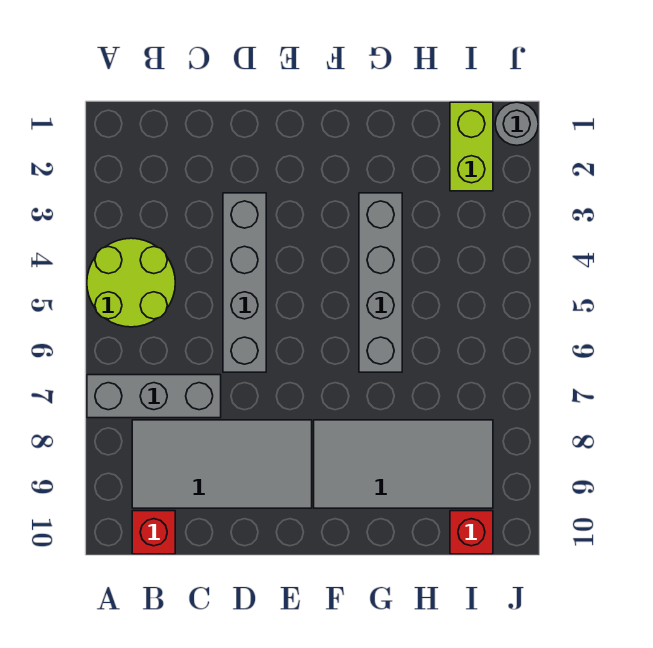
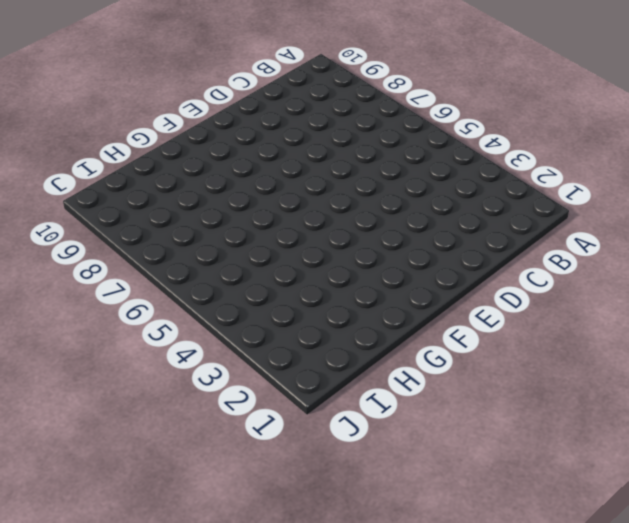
none -> lime round brick A4:B5 level 1
none -> grey brick A7:C7 level 1

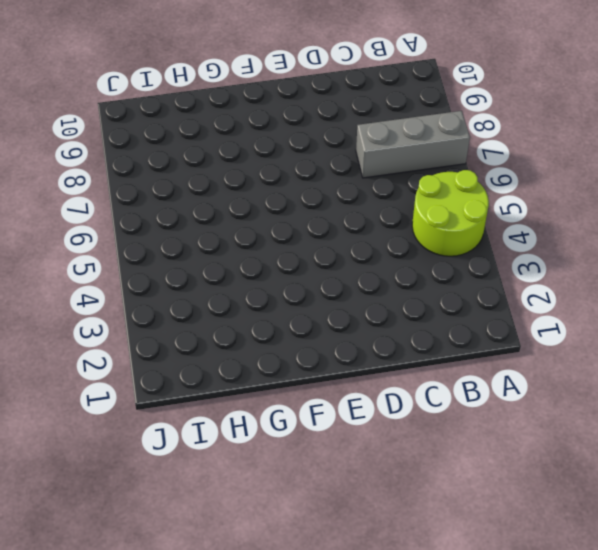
none -> grey tile B8:E9 level 1
none -> red brick B10 level 1

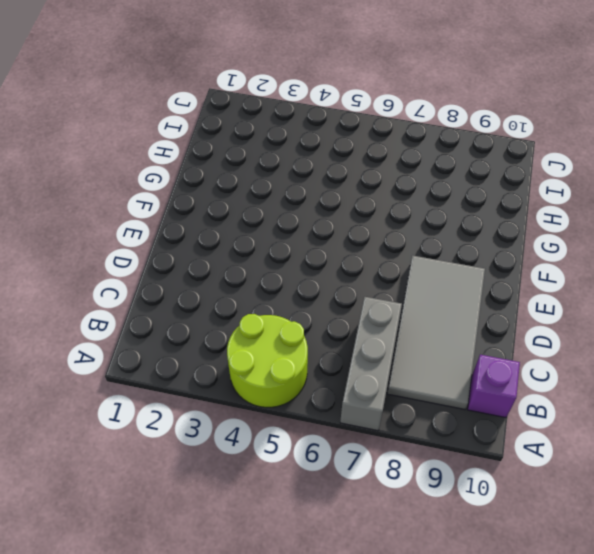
purple brick B10 level 1 -> red brick B10 level 1
none -> grey brick D3:D6 level 1
none -> grey tile F8:I9 level 1

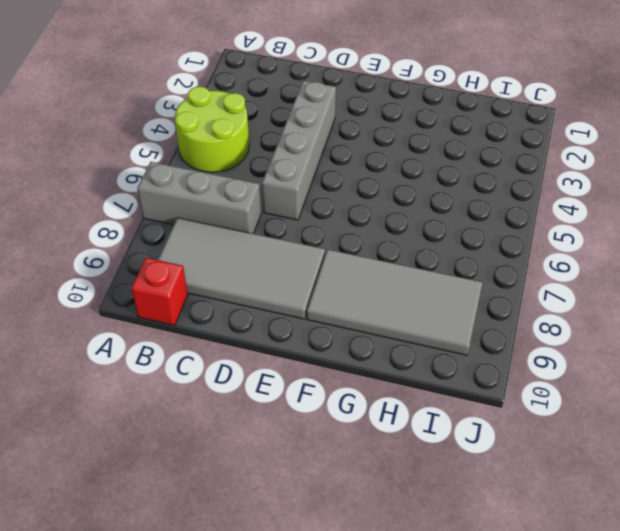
none -> grey brick G3:G6 level 1
none -> lime brick I1:I2 level 1

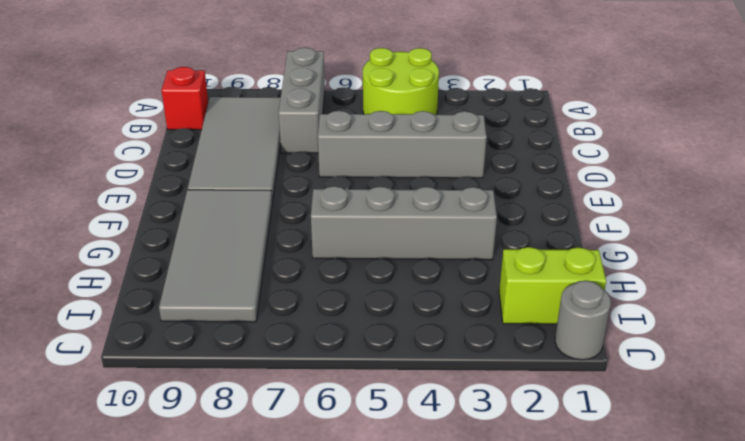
none -> red brick I10 level 1

